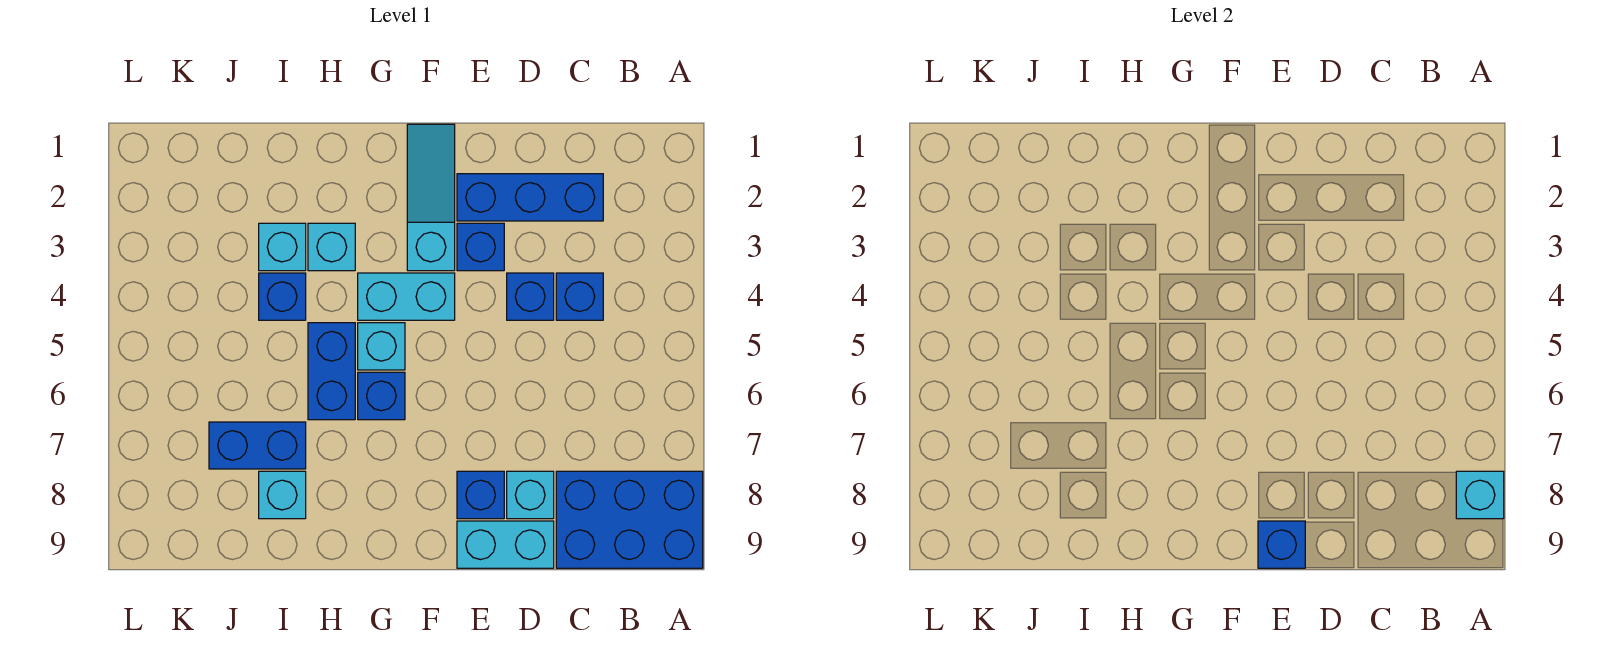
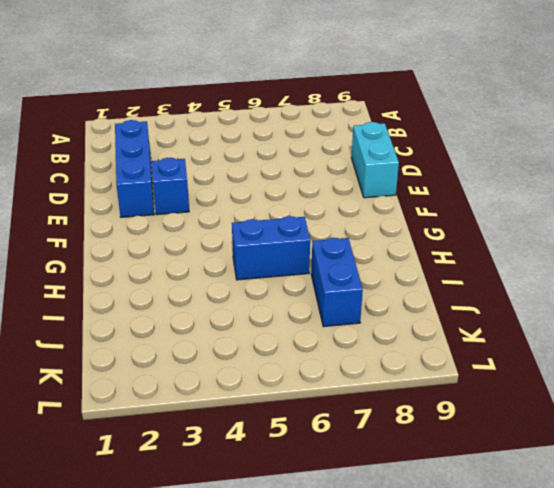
none -> blue brick A8:C9 level 1
none -> blue brick C4 level 1
none -> blue brick D4 level 1

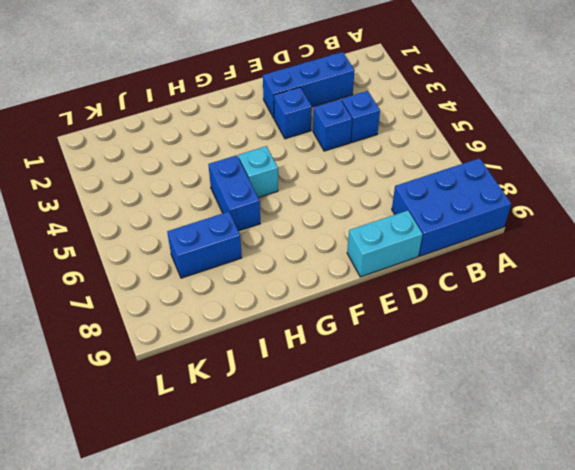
none -> cyan brick D8 level 1
none -> blue brick E8 level 1
none -> cyan slope F1:F3 level 1 top 3

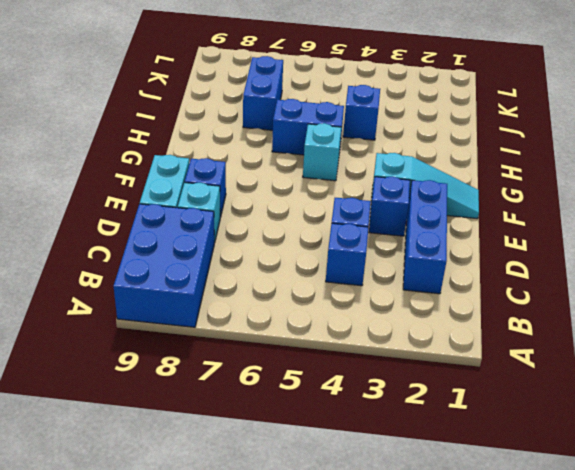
none -> cyan brick F4:G4 level 1
none -> blue brick G6 level 1
none -> cyan brick H3 level 1

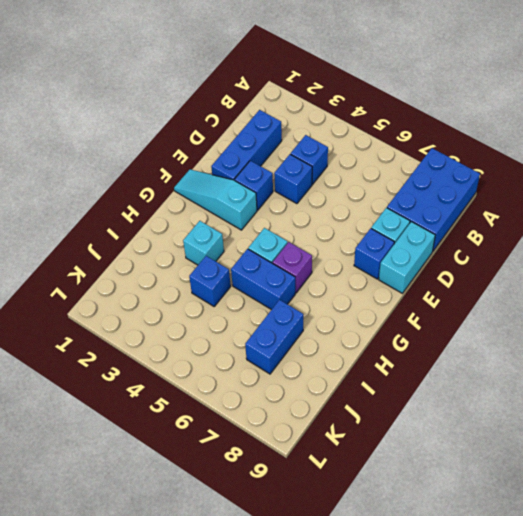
purple brick G6 level 1 -> blue brick G6 level 1
none -> cyan brick F4:G4 level 1
none -> cyan brick I3 level 1
none -> cyan brick I8 level 1

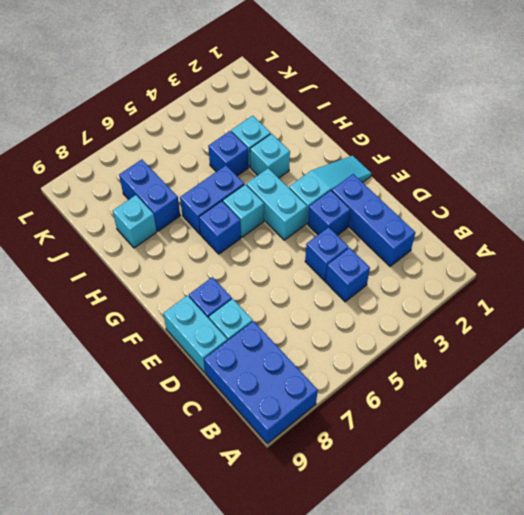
none -> cyan brick A8 level 2
none -> blue brick E9 level 2

